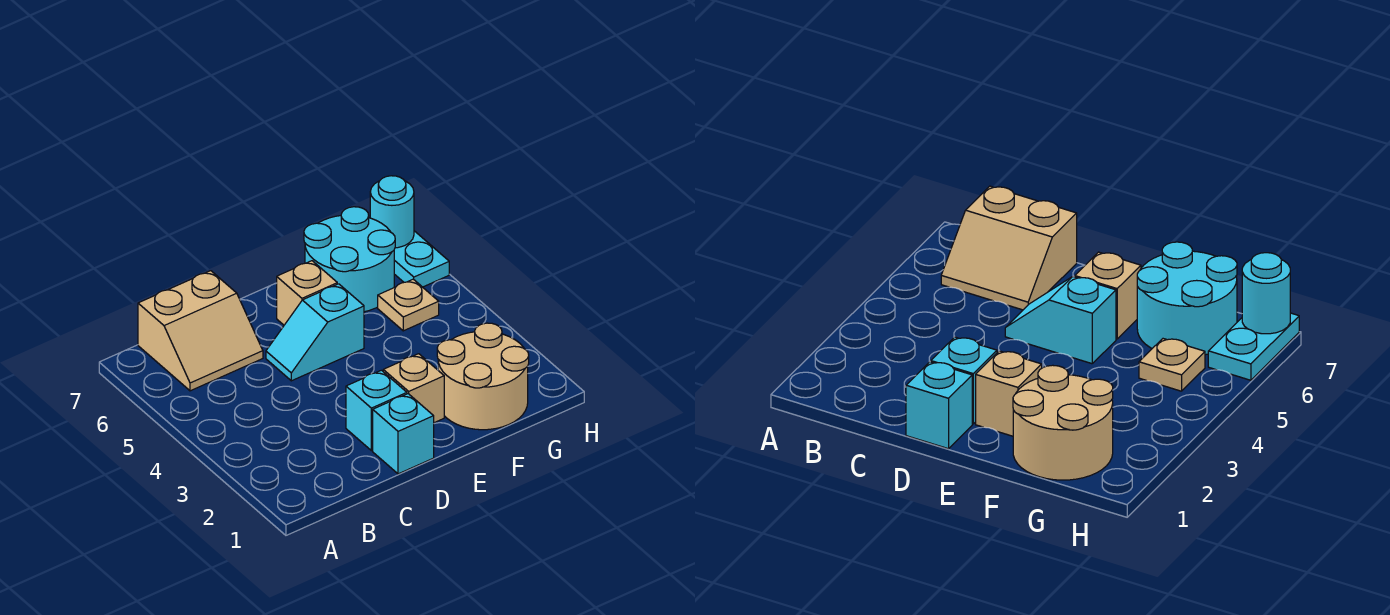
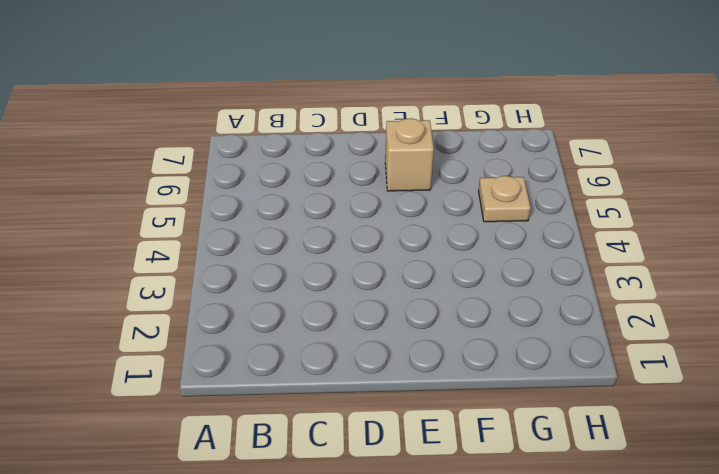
none -> tan slope B6:C7 level 1 top 7
none -> cyan brick D1 level 1

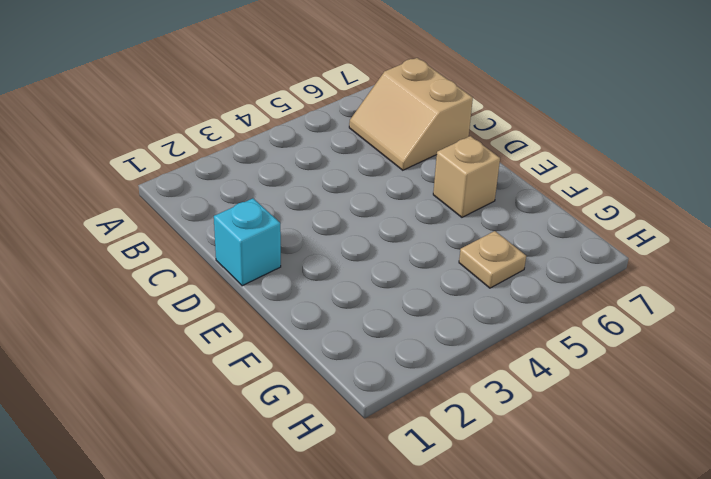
none -> cyan brick D2 level 1
none -> cyan slope D5:E5 level 1 top E

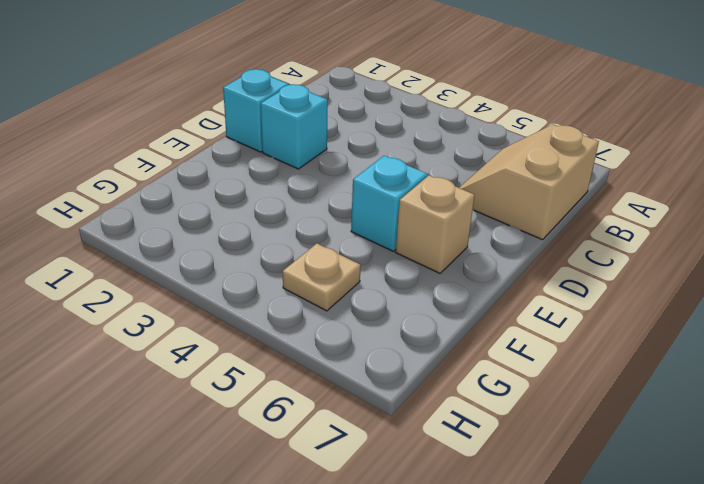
none -> tan brick E2 level 1
none -> tan round brick F1:G2 level 1

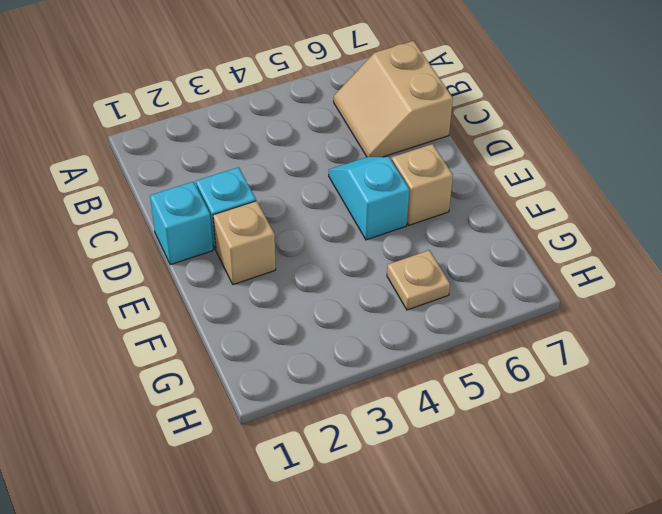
none -> tan round brick F1:G2 level 1
none -> cyan round brick F6:G7 level 1

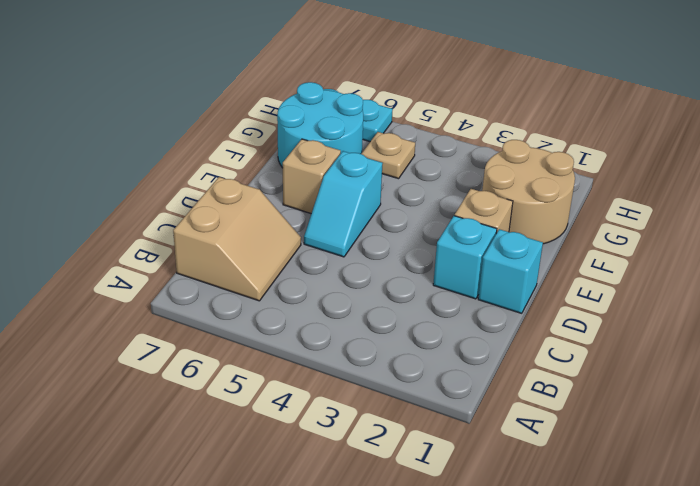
none -> cyan round brick H7 level 2

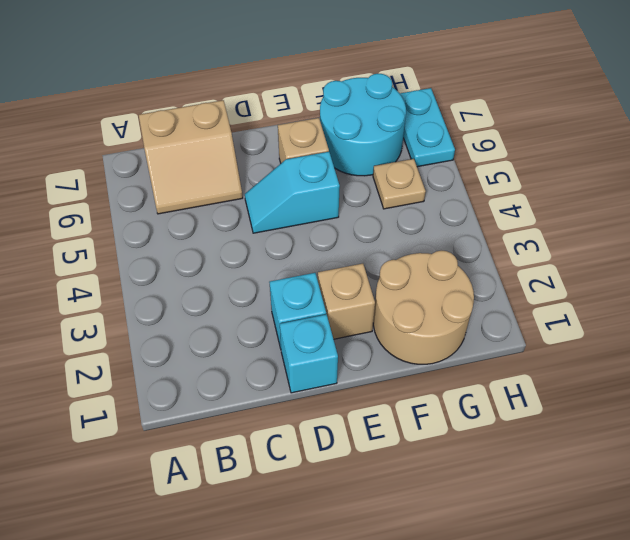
none -> cyan round brick H7 level 2

